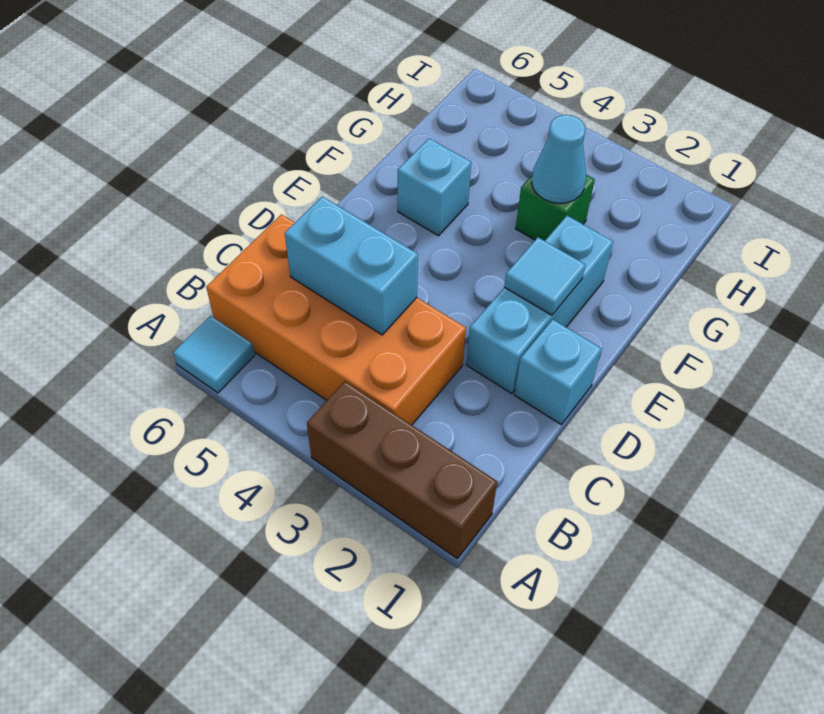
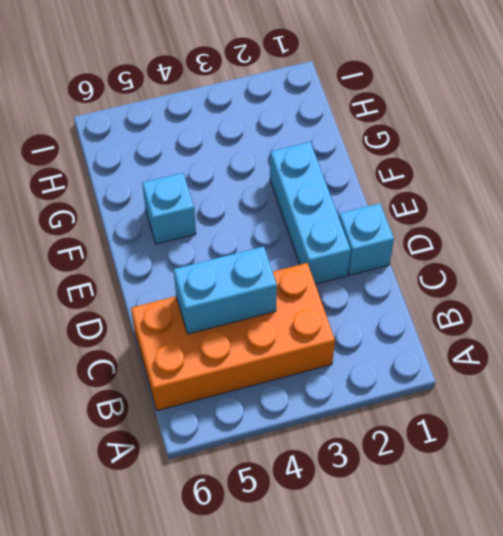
none -> brown brick A1:A3 level 1
none -> cyan tile A6 level 1

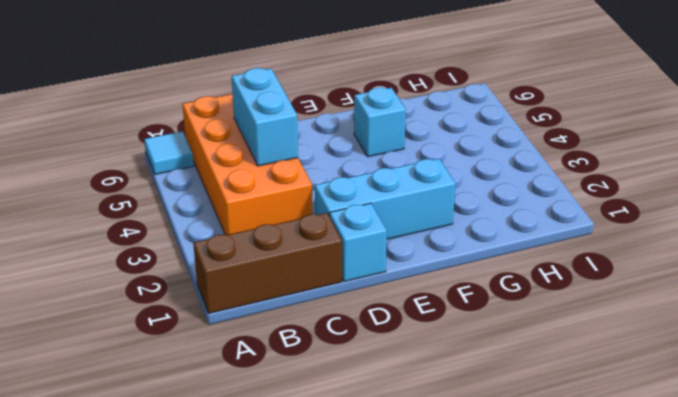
brown brick A1:C1 level 1 -> brown brick A1:A3 level 1
none -> green brick G3 level 1
none -> cyan tile E2 level 2

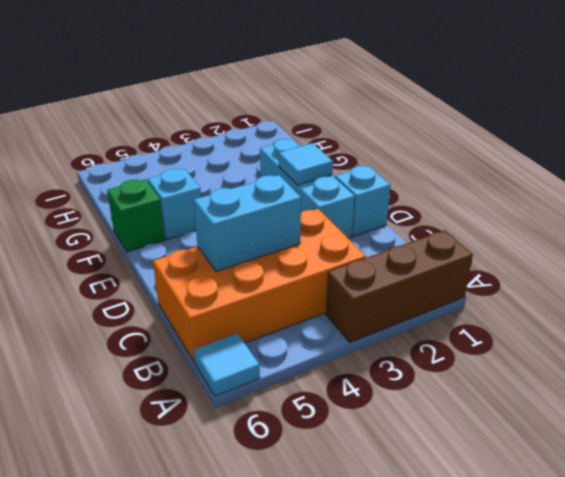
green brick F6 level 1 -> green brick G3 level 1
none -> cyan cone G3 level 2

